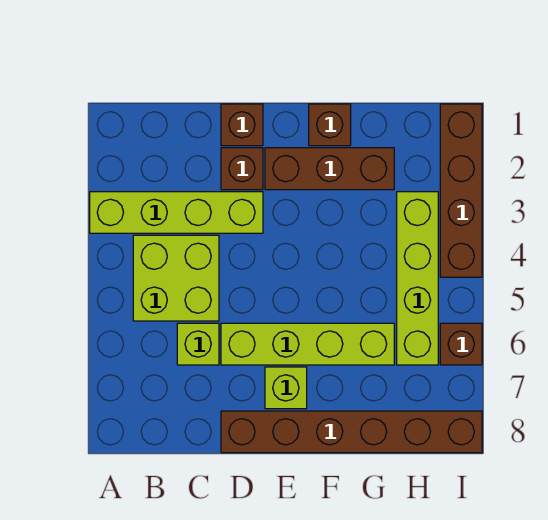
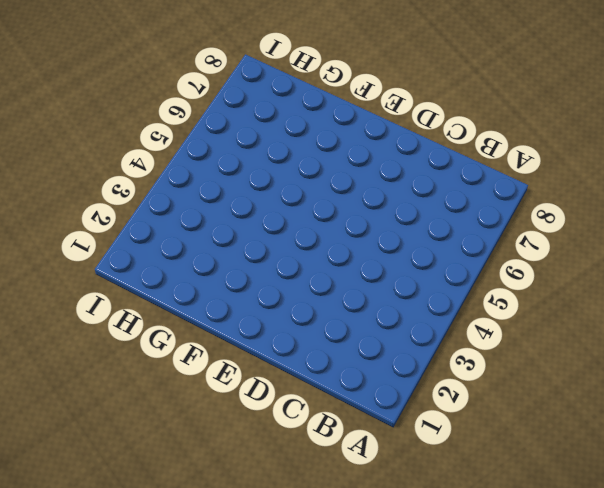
none -> lime brick A3:D3 level 1
none -> lime brick B4:C5 level 1
none -> lime brick C6 level 1

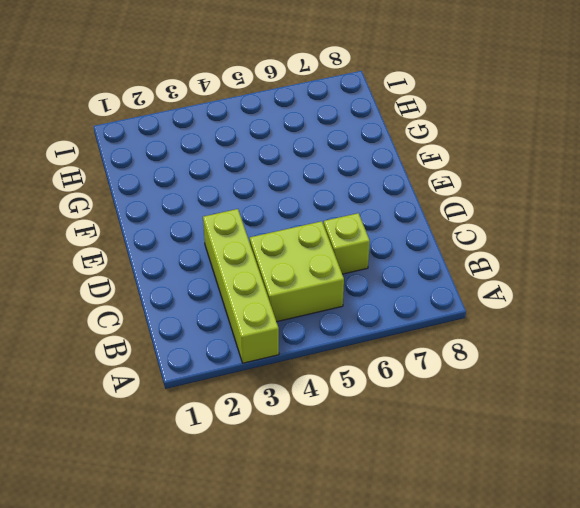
none -> brown brick D1 level 1
none -> brown brick D2 level 1
none -> lime brick D6:G6 level 1

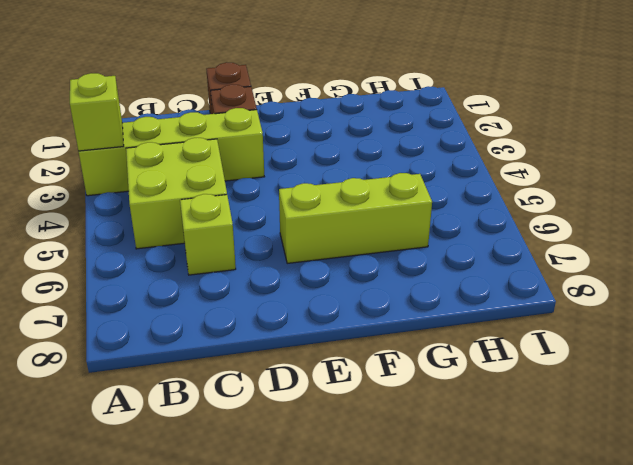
lime brick A3 level 2 -> lime brick E7 level 1
lime brick E6:G6 level 1 -> lime brick D6:G6 level 1
none -> brown brick D8:I8 level 1
none -> brown brick E2:G2 level 1
none -> brown brick F1 level 1

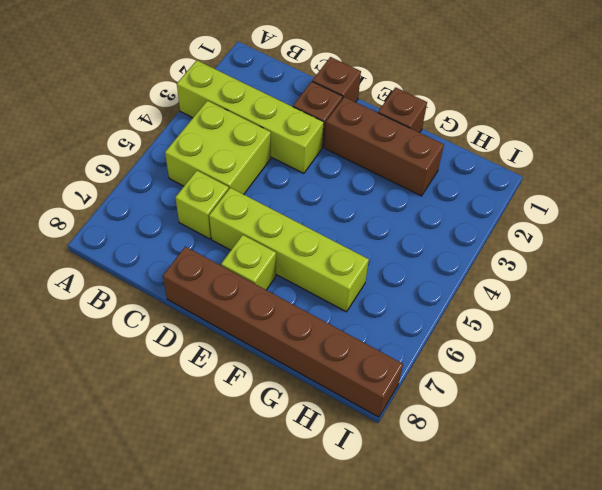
none -> lime brick H3:H6 level 1
none -> brown brick I1:I4 level 1
none -> brown brick I6 level 1

